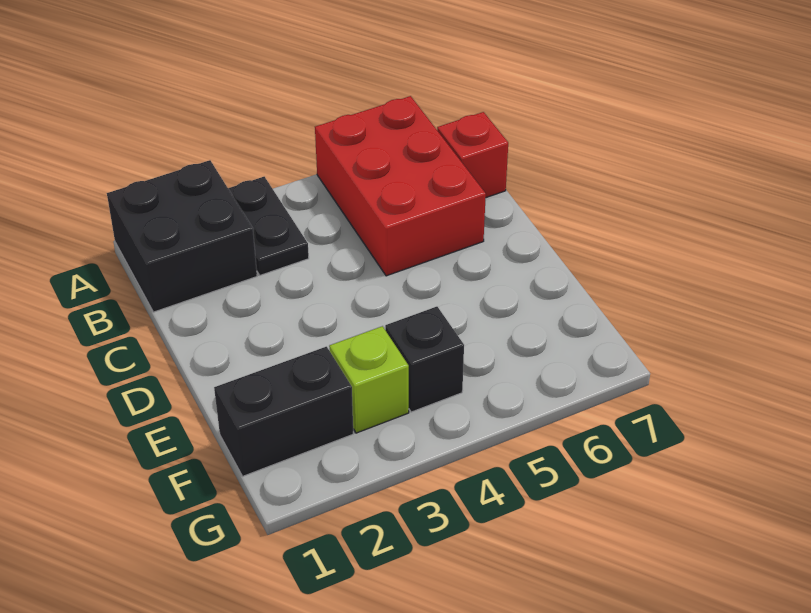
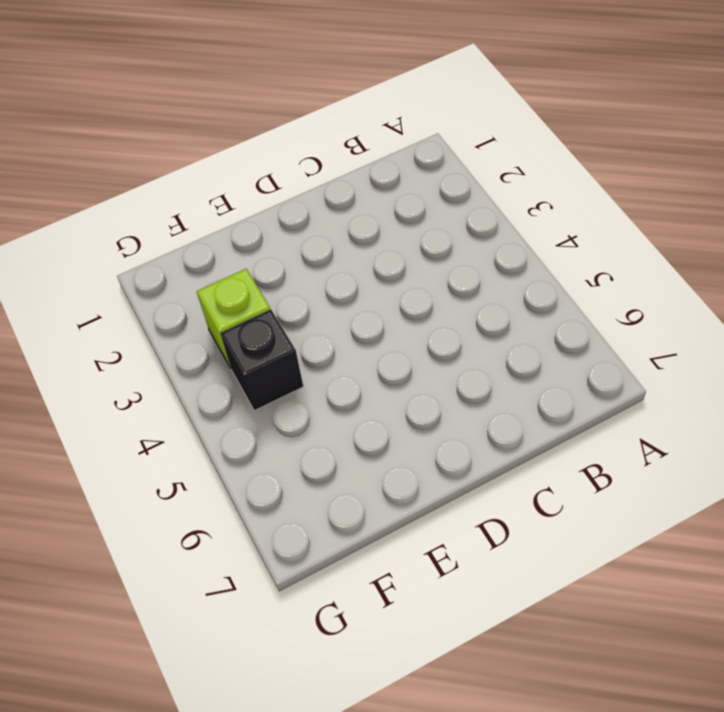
none -> black brick A1:B2 level 1
none -> black plate A3:B3 level 1

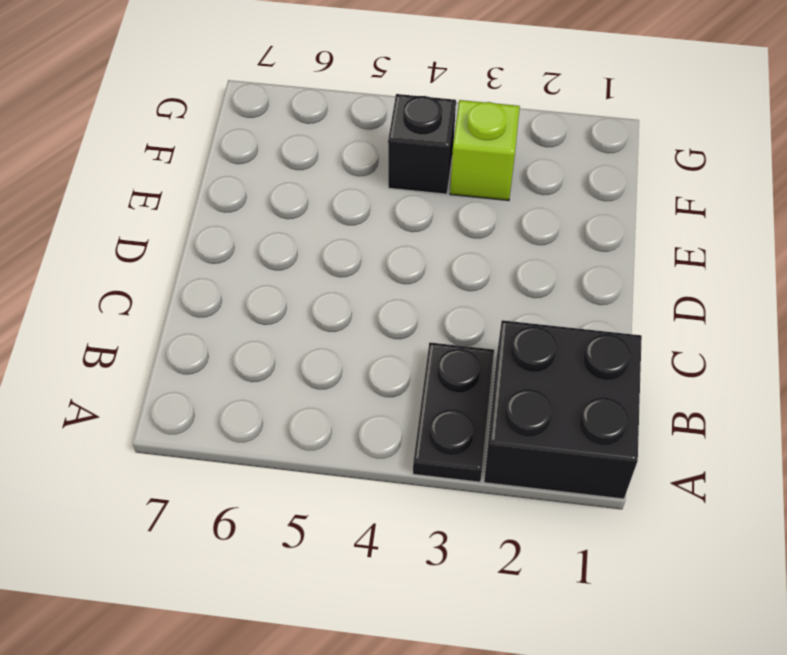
none -> red brick A5:C6 level 1
none -> red brick B7 level 1

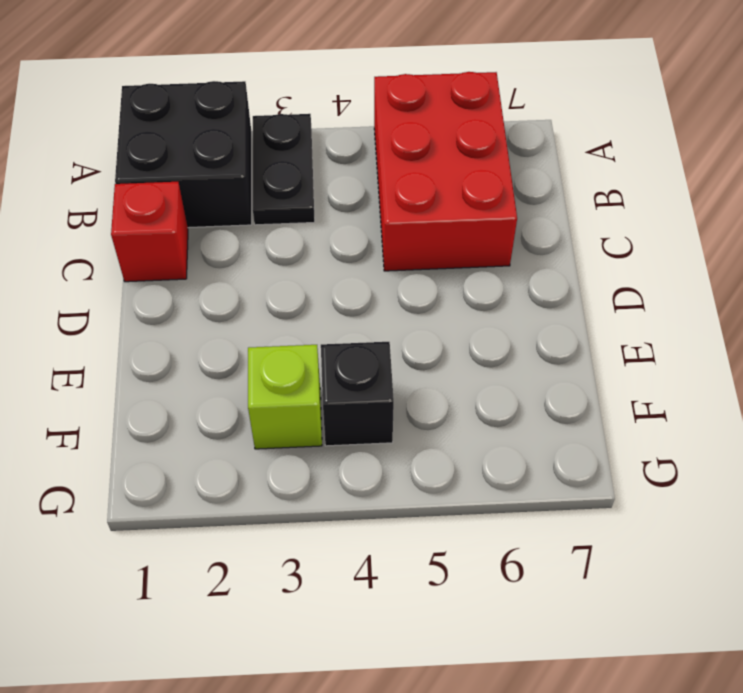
red brick C1 level 1 -> red brick B7 level 1
none -> black brick F1:F2 level 1

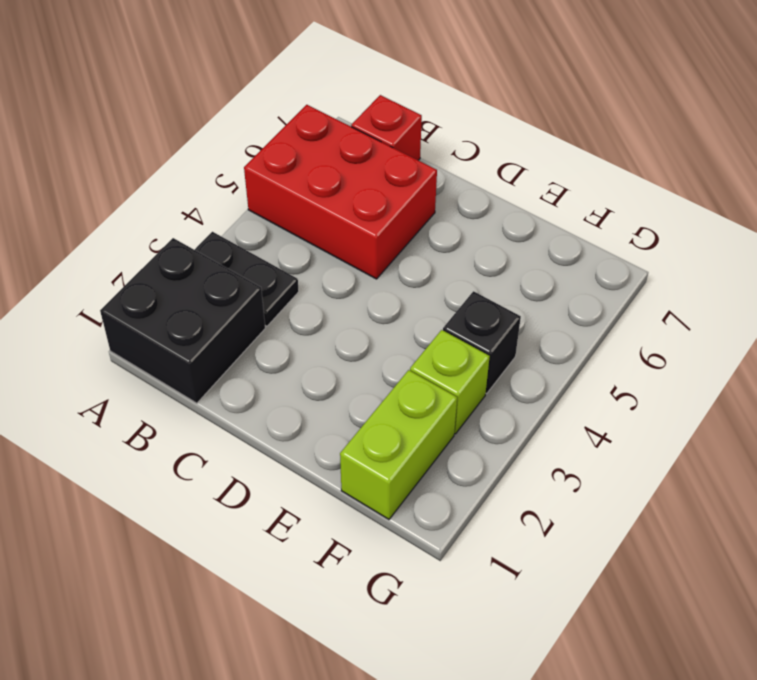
lime brick F1:F2 level 1 -> black brick F1:F2 level 1

